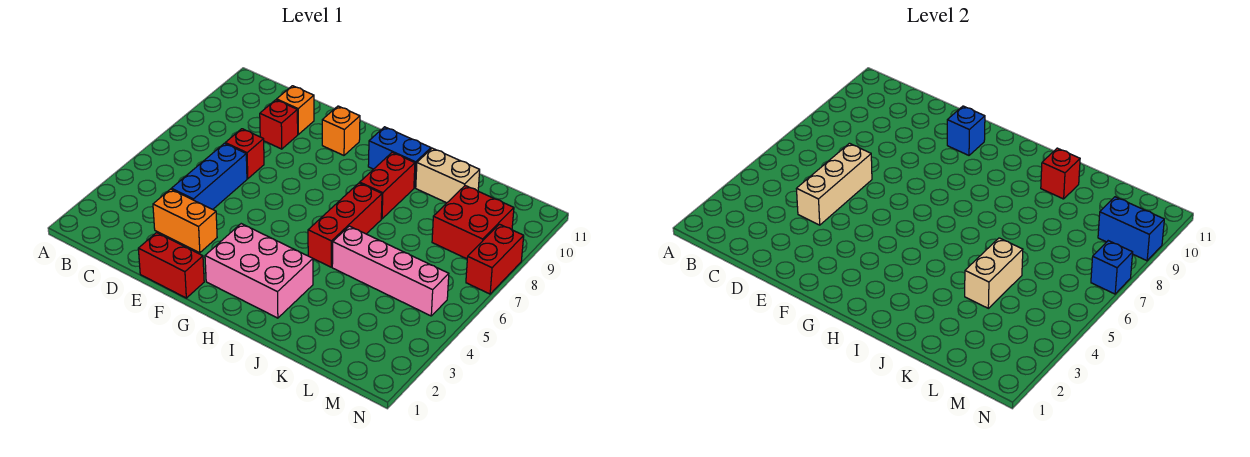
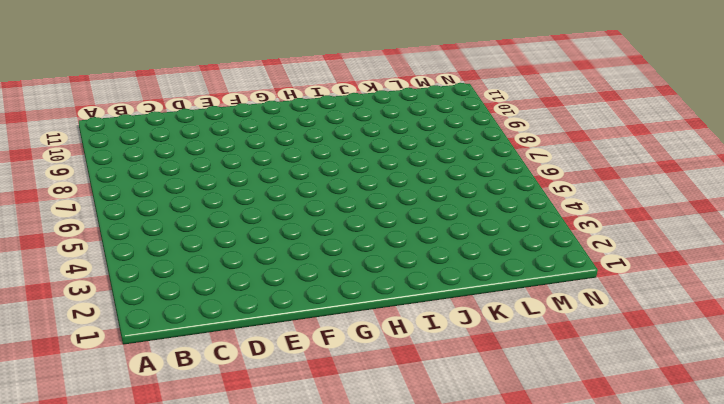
none -> orange brick D3:E3 level 1
none -> blue brick D4:D6 level 1
none -> red brick D7 level 1

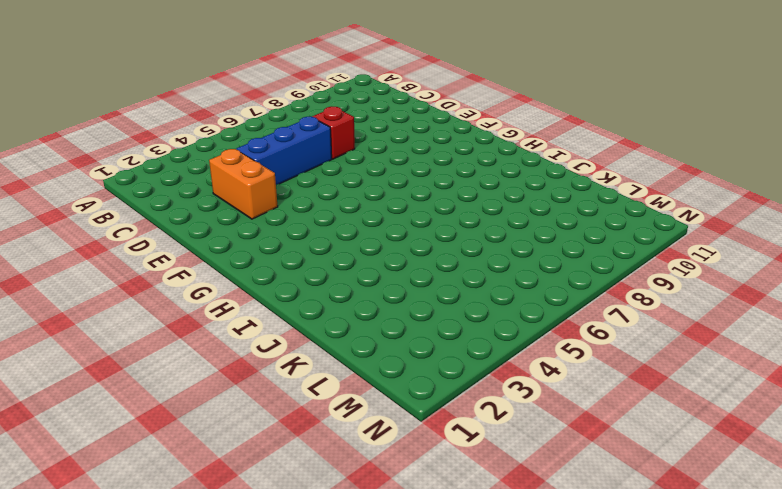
none -> red brick D9 level 1
none -> orange brick D10 level 1
none -> red brick E1:F1 level 1

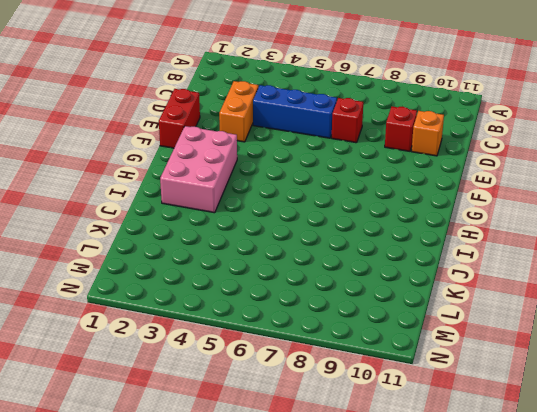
none -> orange brick F10 level 1
none -> blue brick H10:I10 level 1
none -> red brick I5:I7 level 1

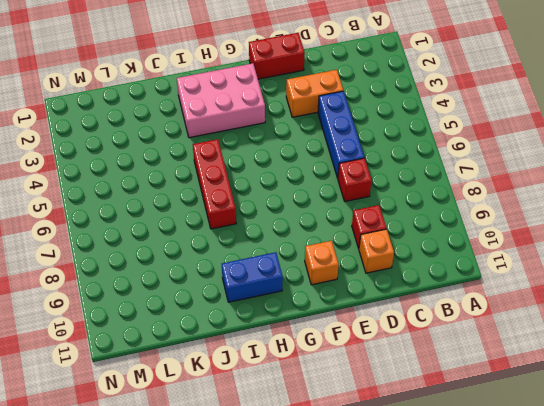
none -> red brick I8:I9 level 1
none -> pink brick J5:M5 level 1
none -> tan brick J10:K10 level 1

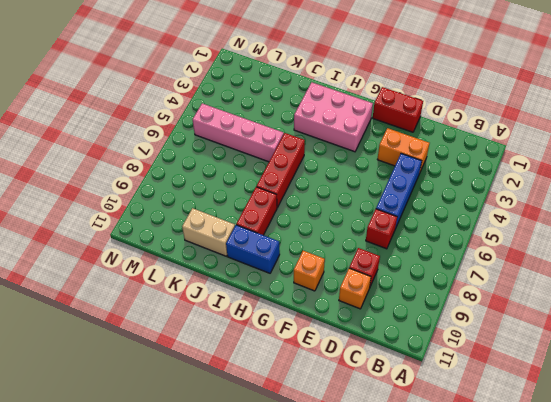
none -> red brick L8:M9 level 1
none -> red brick N7:N8 level 1
none -> tan brick D4:D6 level 2

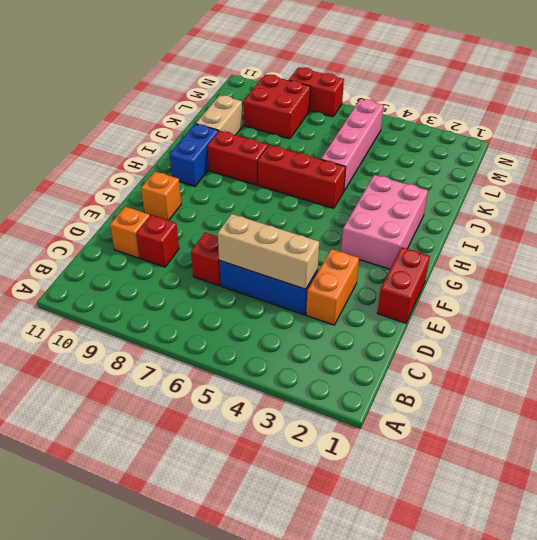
none -> blue brick F10 level 2
none -> red brick J10 level 2
none -> tan brick K4:K5 level 2

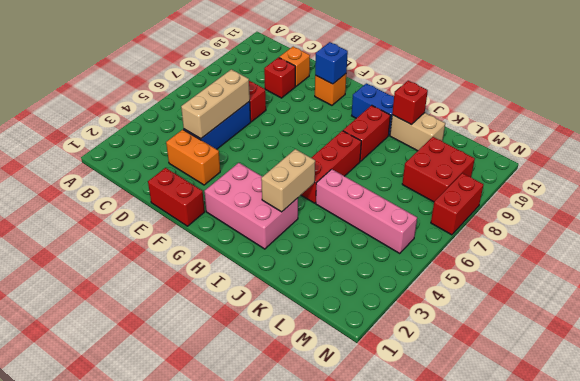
tan brick I3:I4 level 2 -> tan brick K4:K5 level 2
none -> blue brick M9:N9 level 2
none -> blue brick N7 level 2

